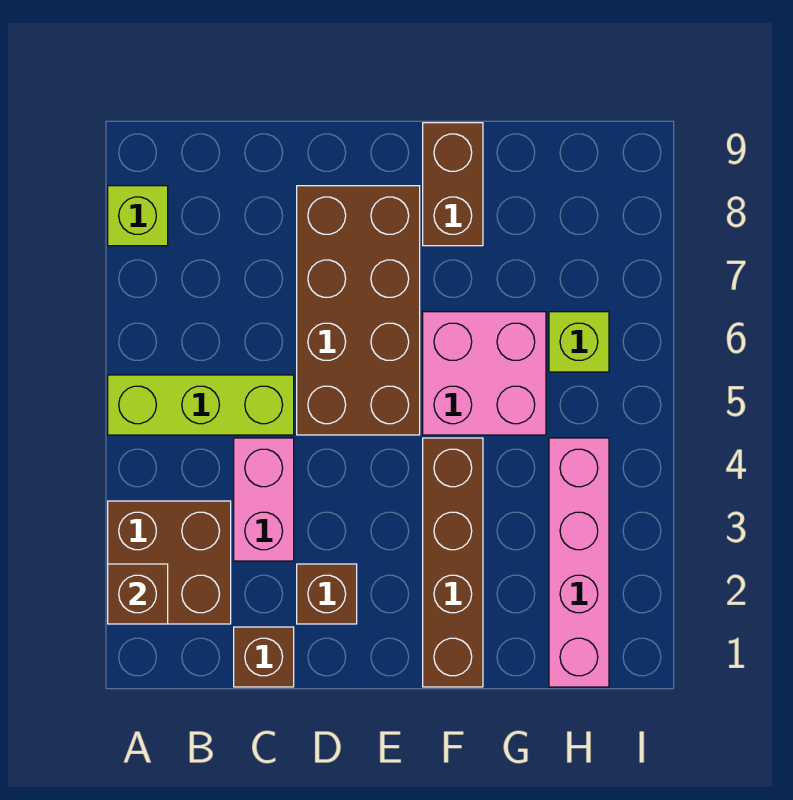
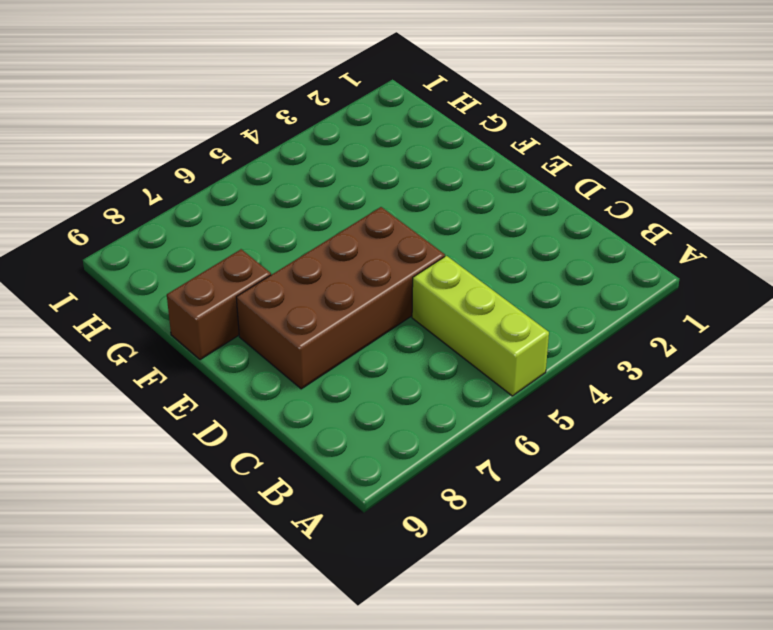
none -> brown brick A2:B3 level 1
none -> lime brick A8 level 1
none -> brown brick C1 level 1

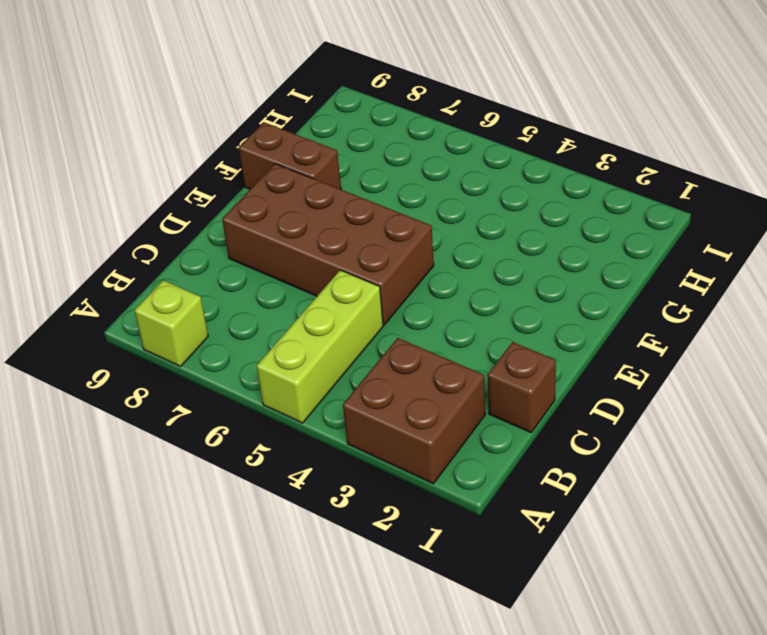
none -> pink brick C3:C4 level 1
none -> brown brick D2 level 1
none -> brown brick F1:F4 level 1

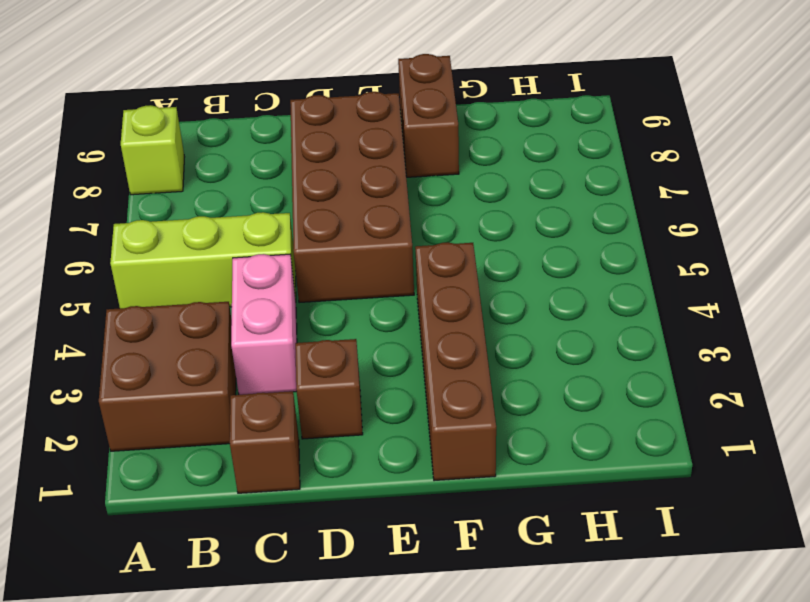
none -> pink brick F5:G6 level 1
none -> pink brick H1:H4 level 1
none -> lime brick H6 level 1

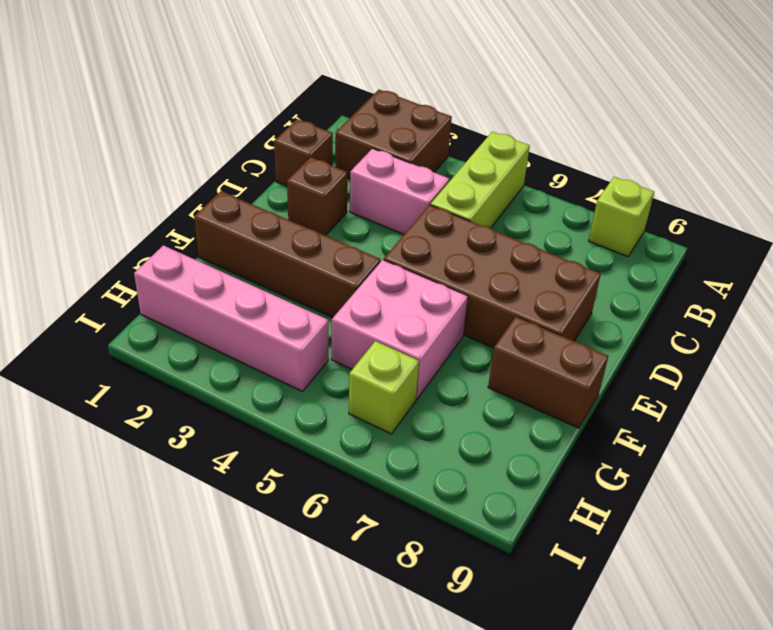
none -> brown brick A2 level 2

